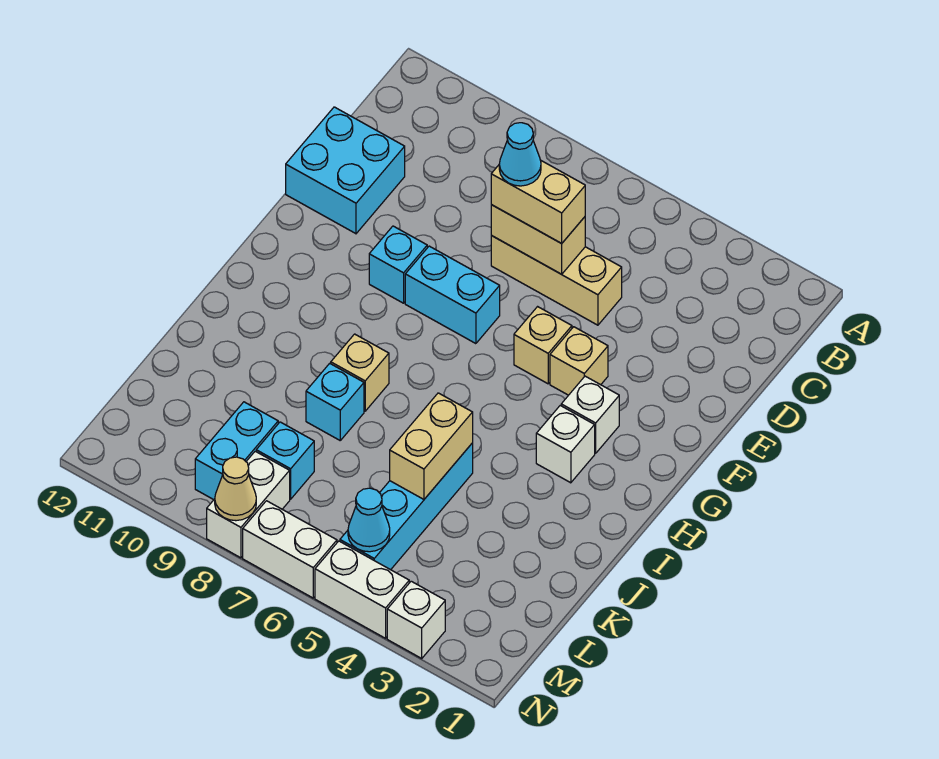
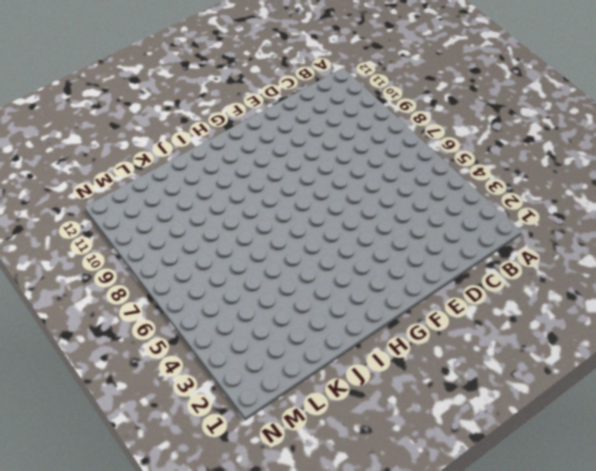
none -> tan brick D5:D7 level 1
none -> cyan brick D11:E12 level 1
none -> tan brick F4 level 1

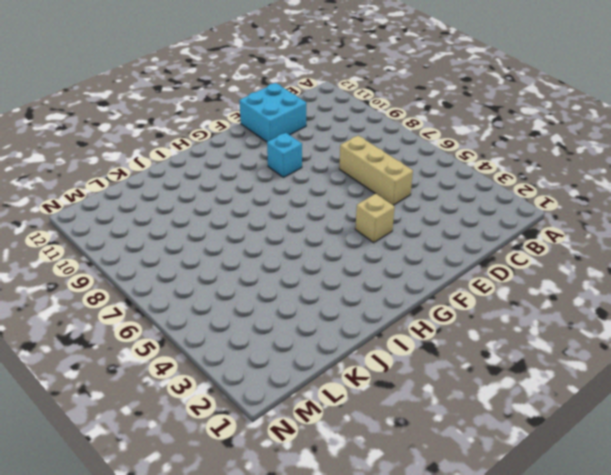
none -> tan brick F5 level 1
none -> cyan brick F7:F8 level 1
none -> white brick G3 level 1

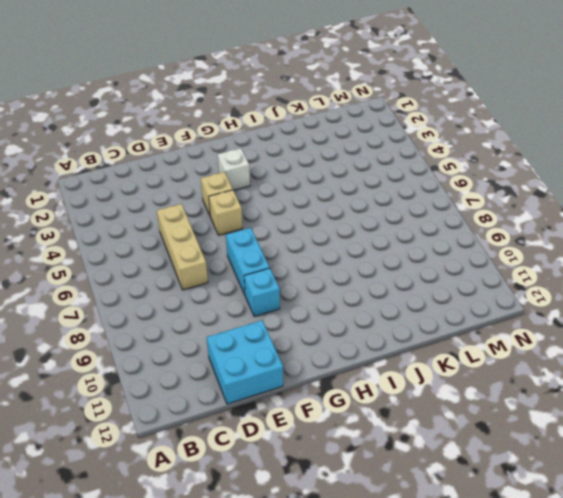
none -> white brick H3 level 1
none -> tan brick I8 level 1
none -> cyan brick J5:M5 level 1

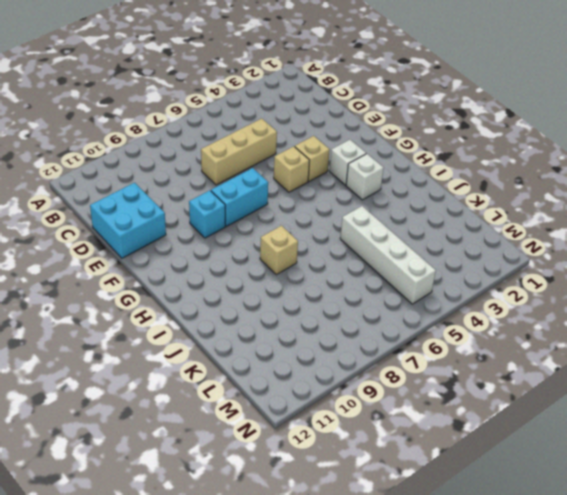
white brick J5:M5 level 1 -> cyan brick J5:M5 level 1
none -> cyan brick J8 level 1
none -> cyan brick L8 level 1
none -> cyan brick L9:M9 level 1

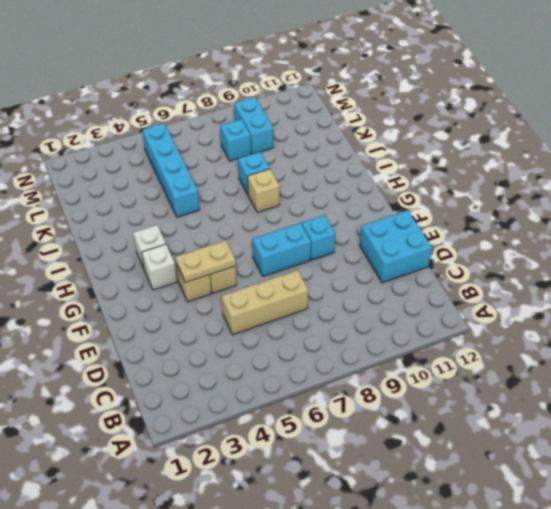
tan plate F4:F5 level 2 -> none
none -> white brick M8:N8 level 1
none -> white brick N3 level 1
none -> white brick N4:N5 level 1

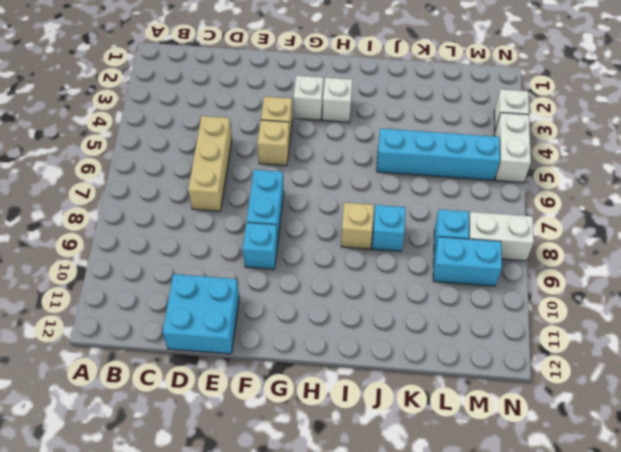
none -> white brick N6:N7 level 1
none -> tan brick D6:D7 level 2
none -> tan brick J5:K5 level 2

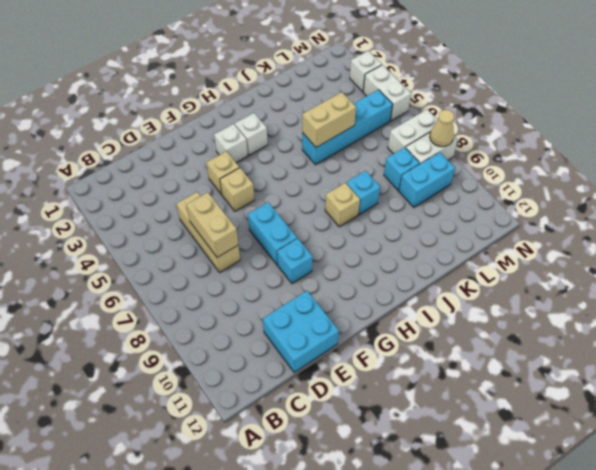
white brick M7:N7 level 1 -> white brick N6:N7 level 1
none -> cyan cone M5 level 2
none -> tan brick D6:D7 level 3
none -> cyan cone D7 level 4

